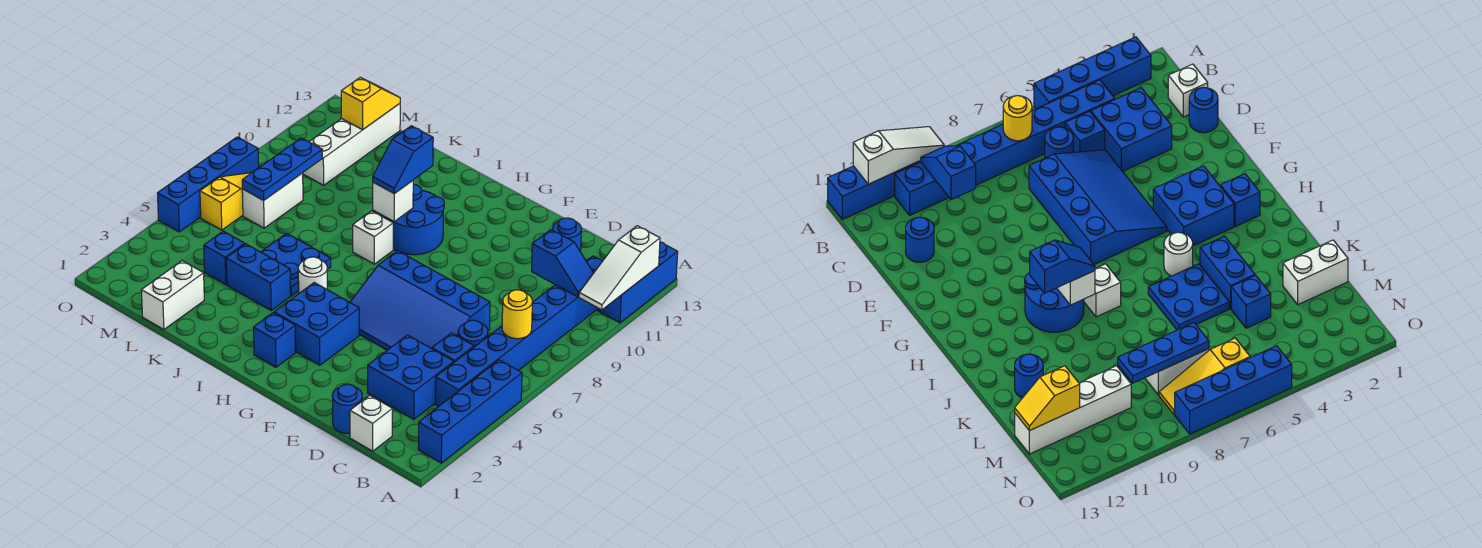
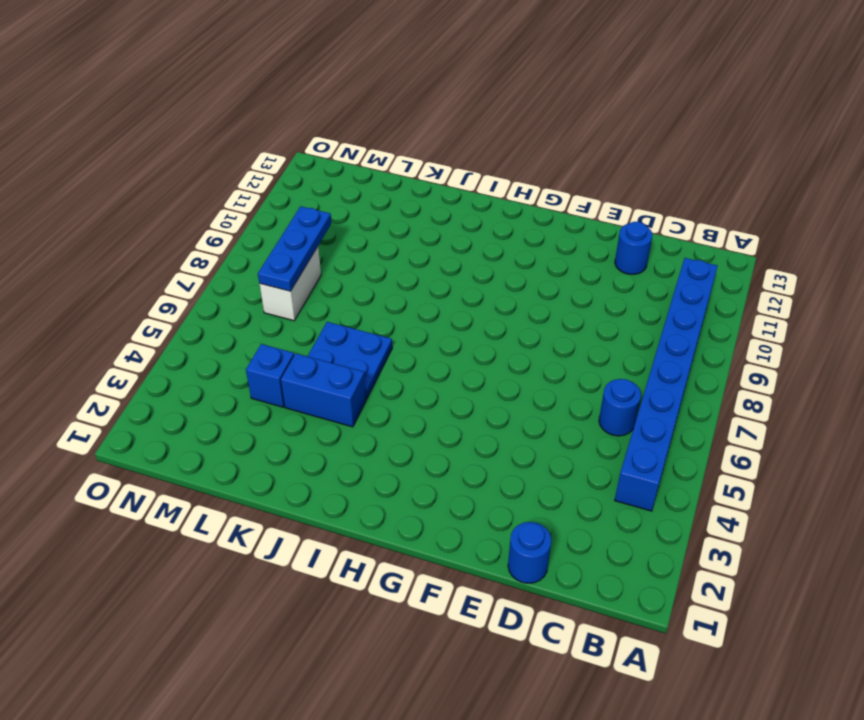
none -> blue brick A2:A5 level 1
none -> blue brick A11:A13 level 1
none -> white brick C1 level 1
none -> blue brick C3:D4 level 1

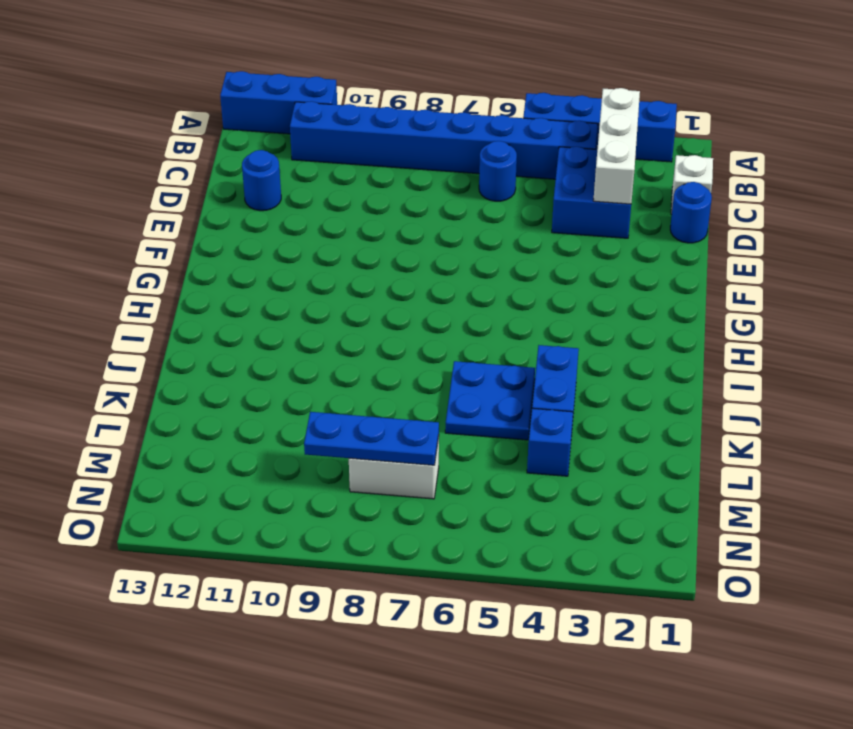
white brick B3:D3 level 2 -> none
none -> blue brick C5 level 1
none -> blue slope D5:G7 level 1 top 7
none -> blue brick G3:H4 level 1
none -> blue brick H2 level 1

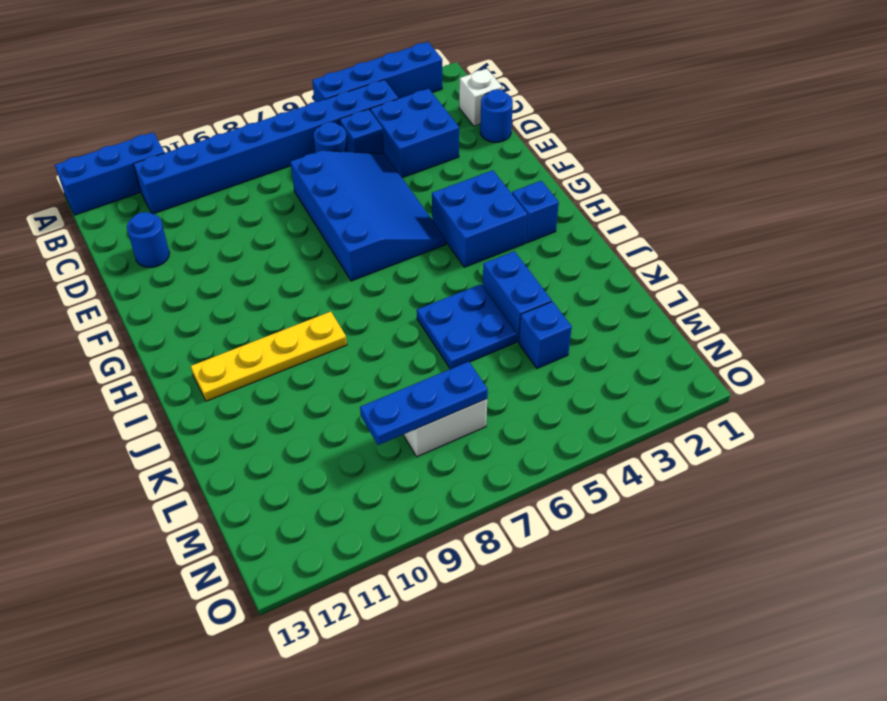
yellow plate I9:I12 level 1 -> blue round brick H9:I10 level 1
none -> white round brick I5 level 1
none -> white brick I8 level 1
none -> blue round brick K12 level 1
none -> white brick L1:L2 level 1

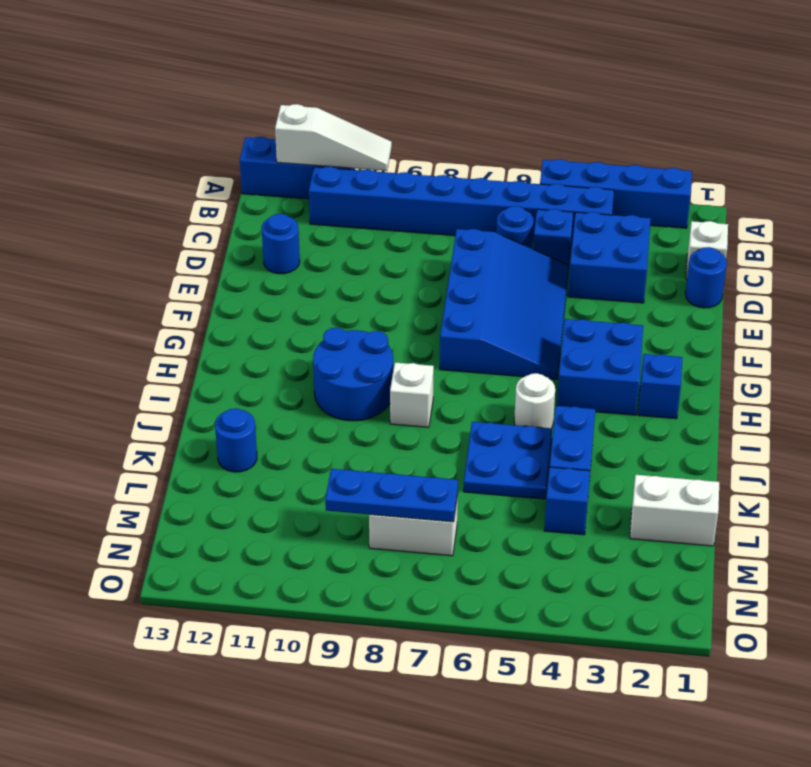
none -> white brick M10:M13 level 1
none -> yellow slope N6:N8 level 1 top 6
none -> blue brick O5:O8 level 1
none -> yellow round brick B7 level 2

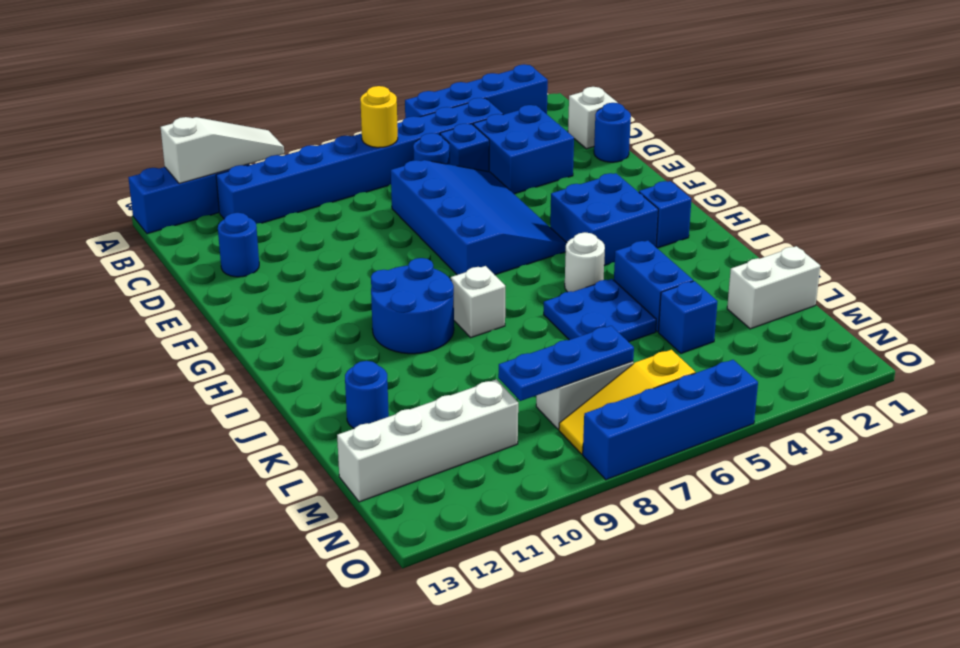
none -> blue slope B10:C10 level 2 top C
none -> white brick I9 level 2
none -> yellow slope M12:M13 level 2 top 12
none -> blue slope I9:I10 level 3 top 10

